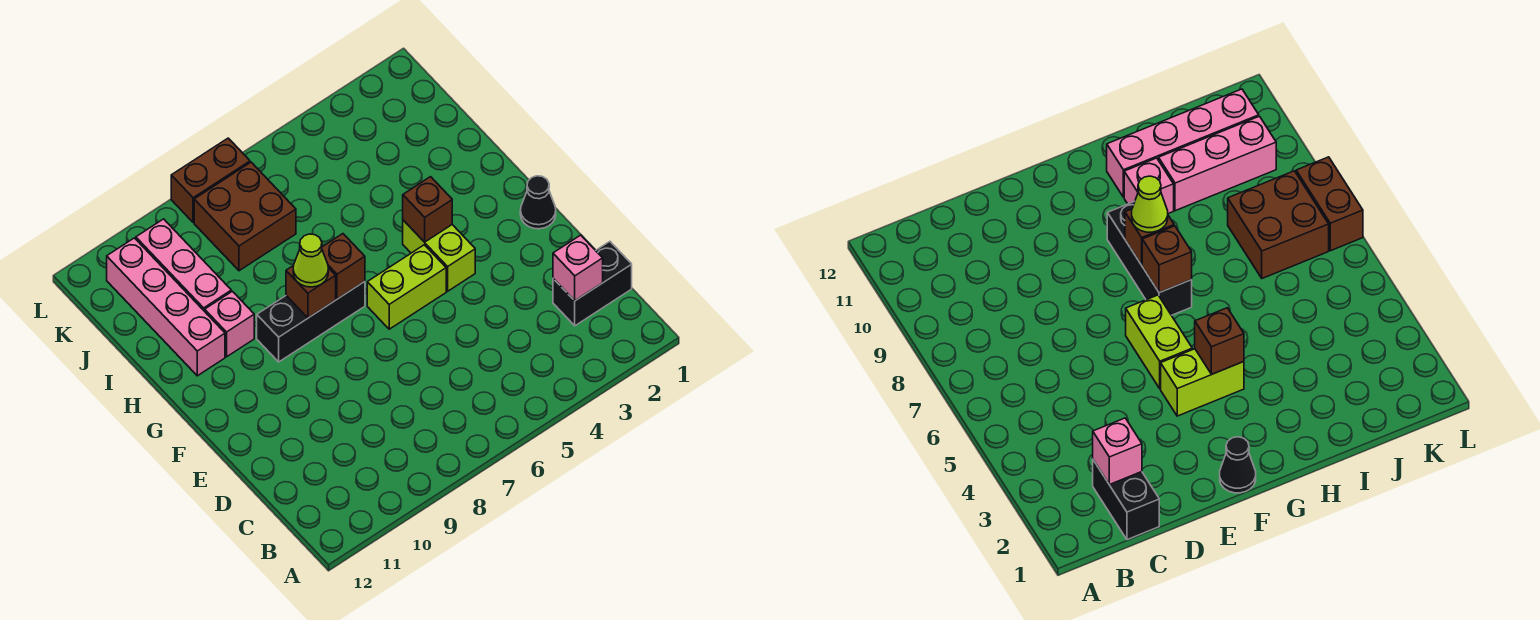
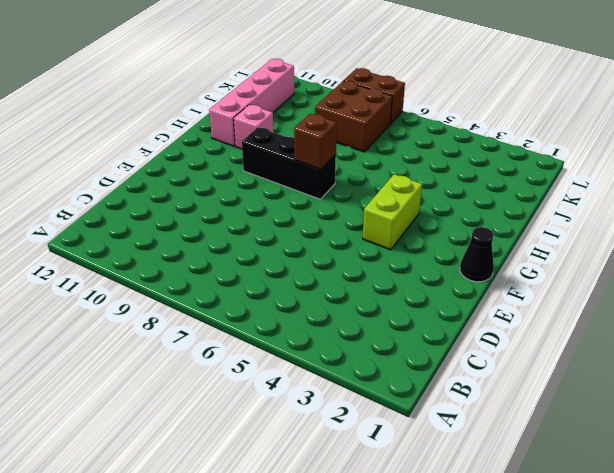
none -> black brick C1:C2 level 1
none -> lime brick F5:F6 level 1
none -> pink brick I10:K10 level 1

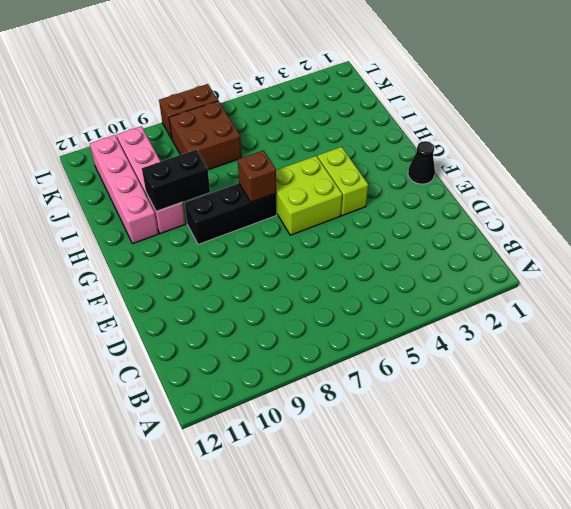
lime brick F5:G6 level 1 -> lime brick F5:F6 level 1
black brick H9:H10 level 2 -> black brick C1:C2 level 1
none -> pink brick C2 level 2
none -> brown brick G4 level 2
none -> brown brick G8 level 2

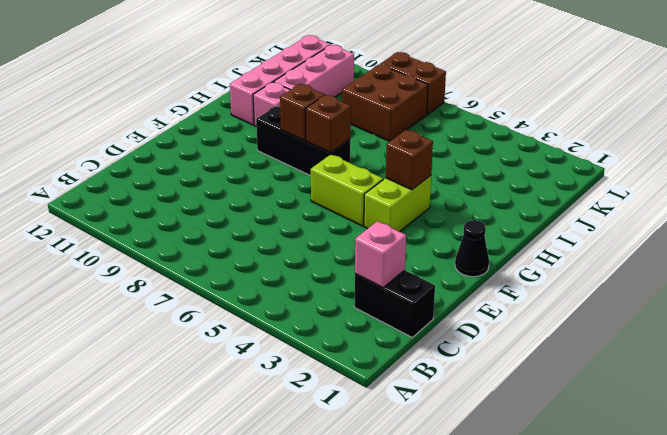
none -> lime cone G8 level 3

